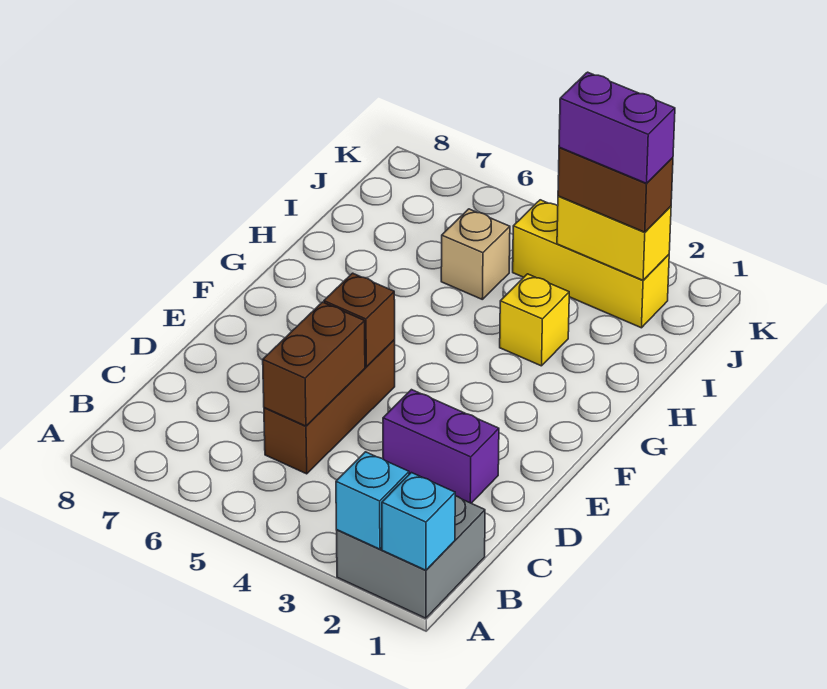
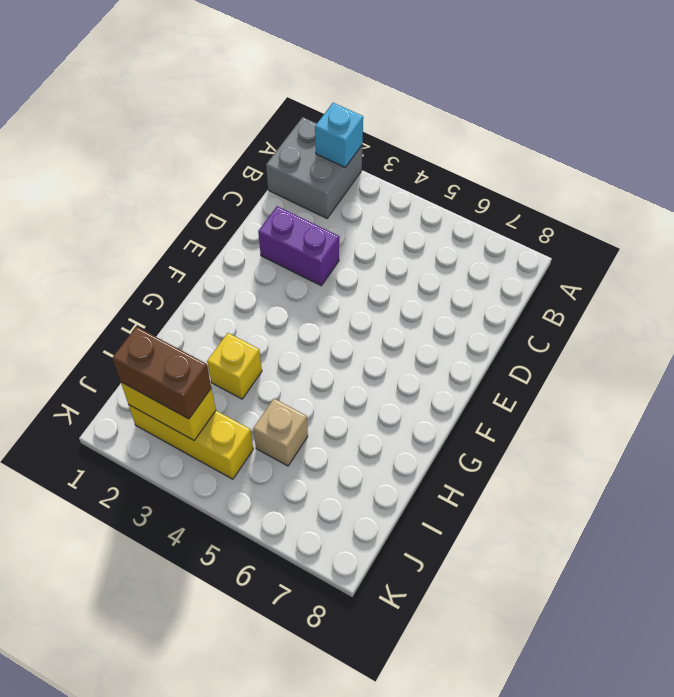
none -> brown brick C5:E5 level 1
none -> cyan brick A1 level 2
none -> brown brick C5:D5 level 2

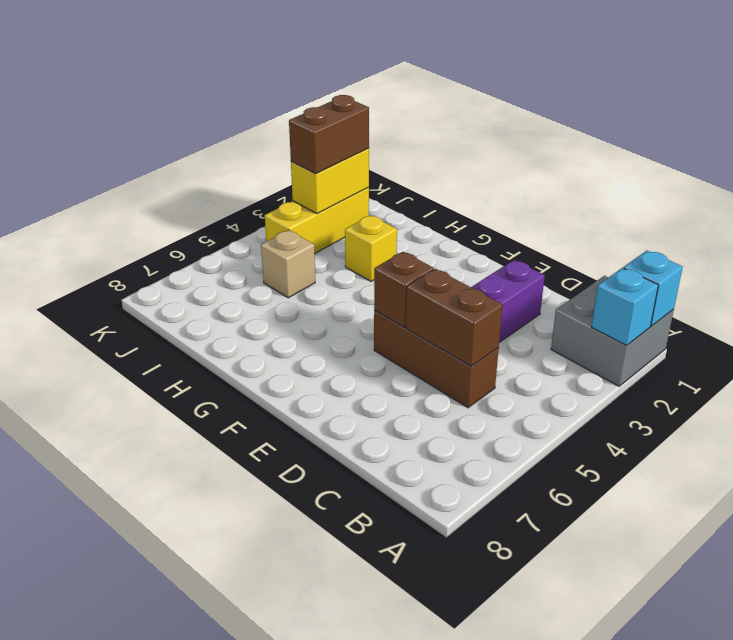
none -> purple brick J2:J3 level 4

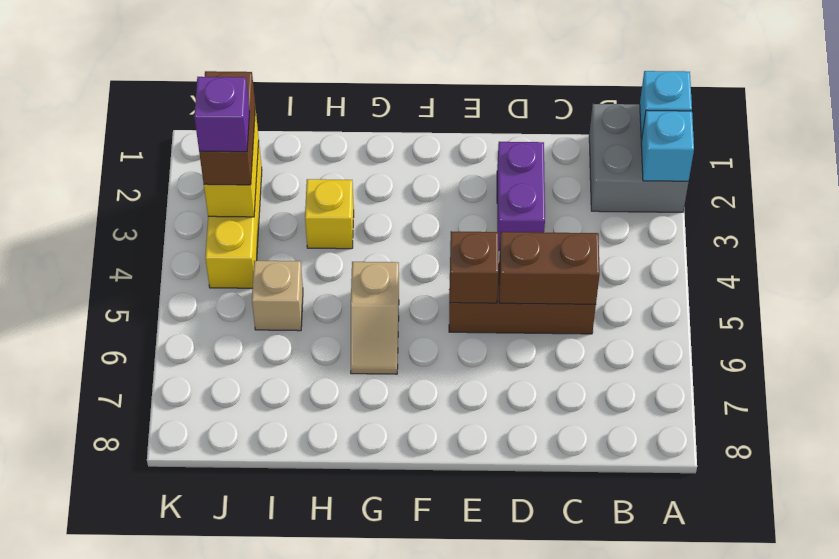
tan slope G5:G6 level 1 top 5 -> none
purple brick J3 level 4 -> purple brick J2:J3 level 4

